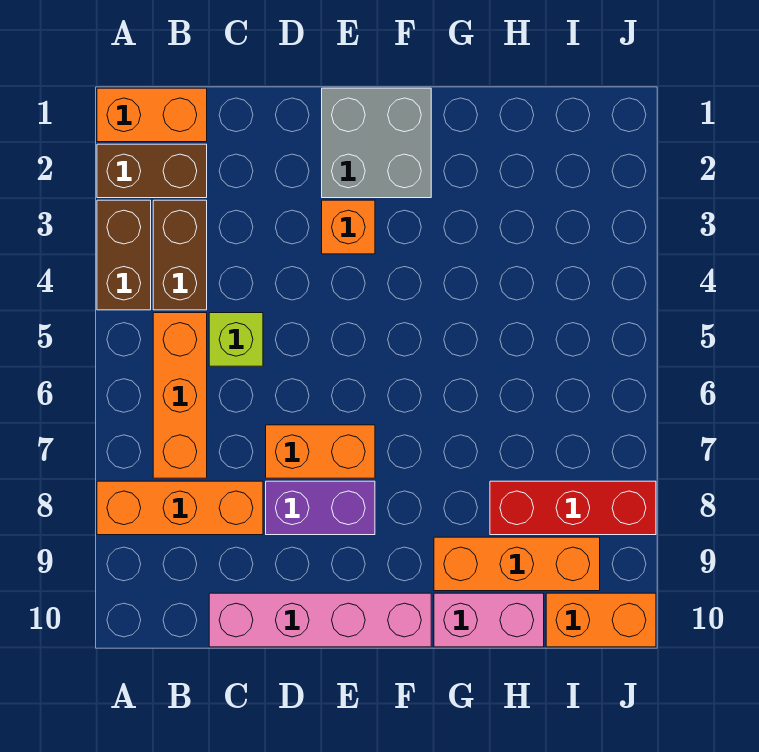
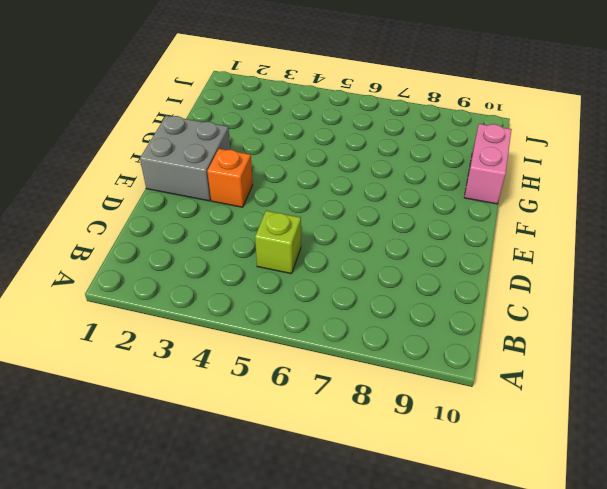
none -> orange brick A1:B1 level 1
none -> brown brick A2:B2 level 1
none -> brown brick A3:A4 level 1

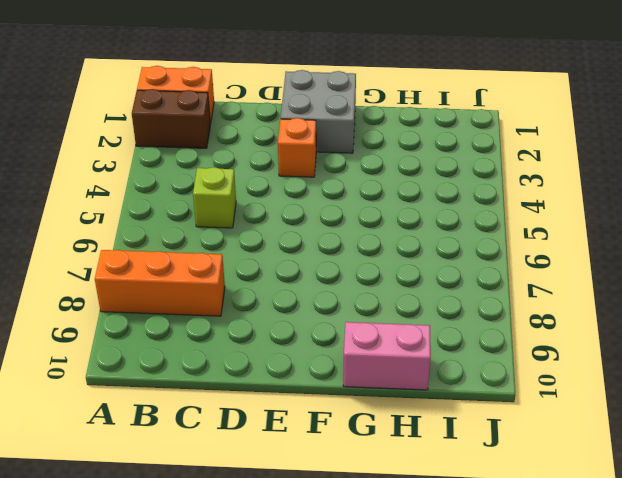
none -> brown brick A3:A4 level 1
none -> brown brick B3:B4 level 1
none -> orange brick B5:B7 level 1

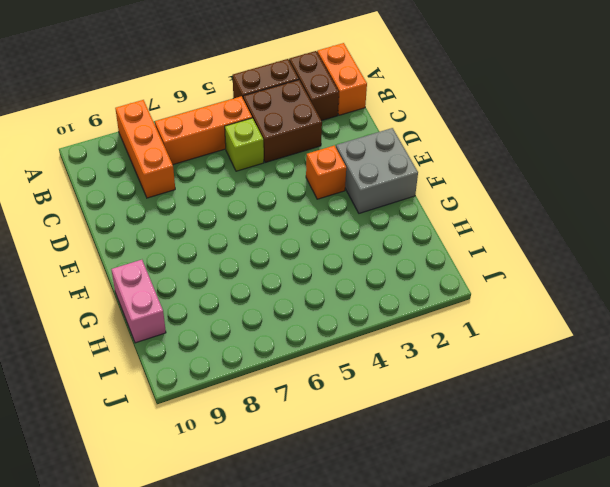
brown brick B3:C4 level 1 -> brown brick B3:B4 level 1
none -> pink brick C10:F10 level 1
none -> orange brick D7:E7 level 1
none -> purple brick D8:E8 level 1

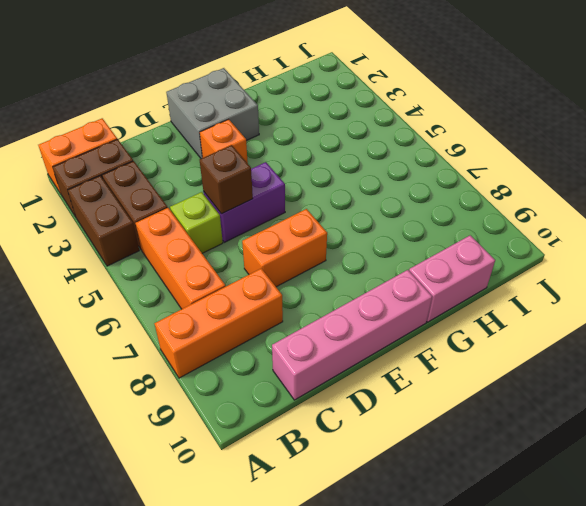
purple brick D5:E5 level 1 -> purple brick D8:E8 level 1
brown brick D5 level 2 -> none
none -> orange brick G9:I9 level 1
none -> red brick H8:J8 level 1
none -> orange brick I10:J10 level 1

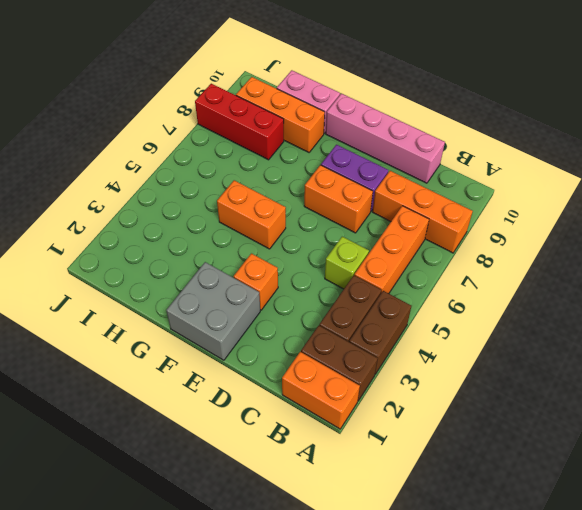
orange brick F5:G5 level 1 -> orange brick I10:J10 level 1

